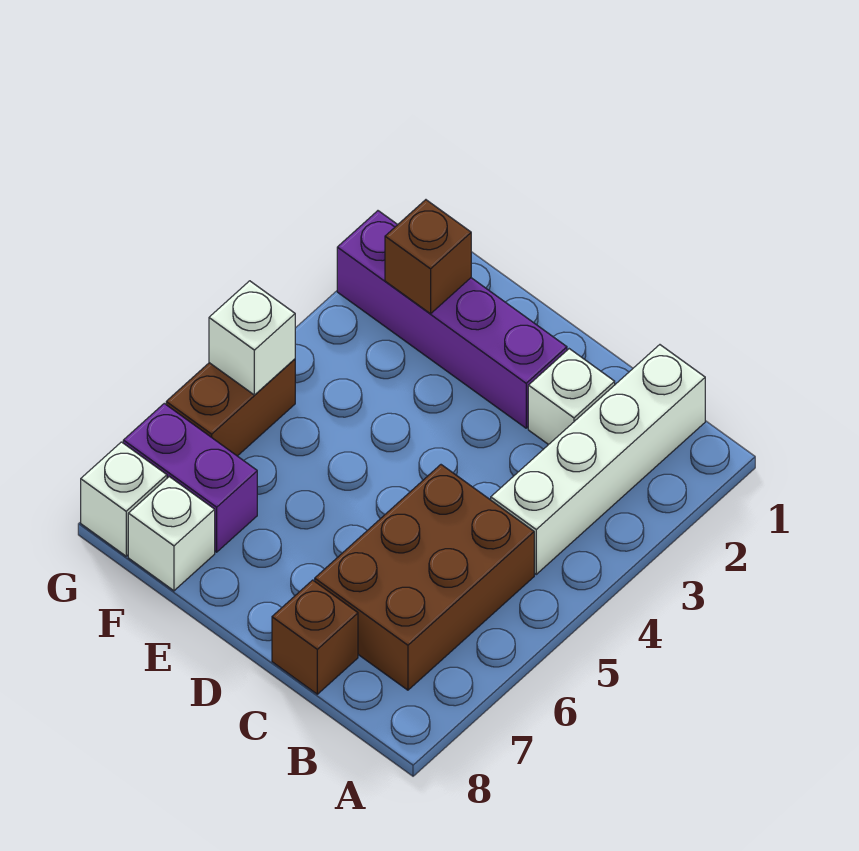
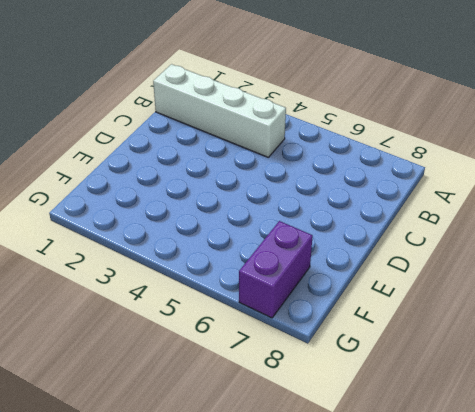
none -> brown brick B5:C7 level 1
none -> white brick C2 level 1

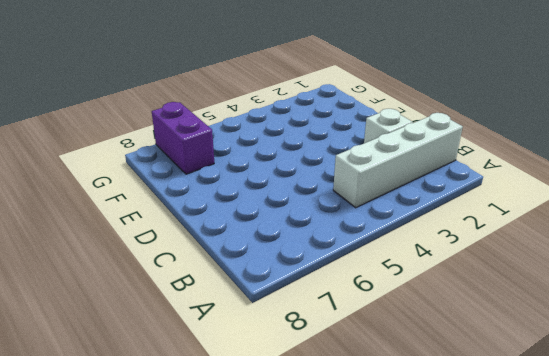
none -> brown brick B5:C7 level 1
none -> brown brick C8 level 1

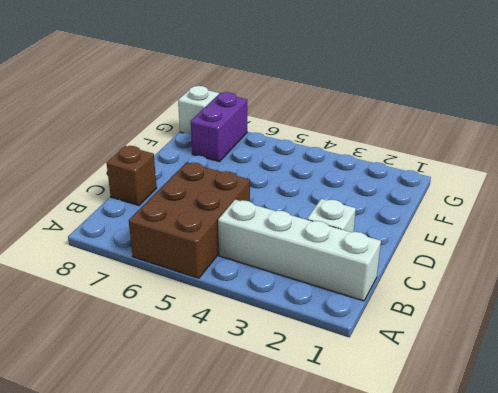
brown brick A5:C6 level 1 -> brown brick B5:C7 level 1
none -> purple brick D2:G2 level 1
none -> white brick F8 level 1

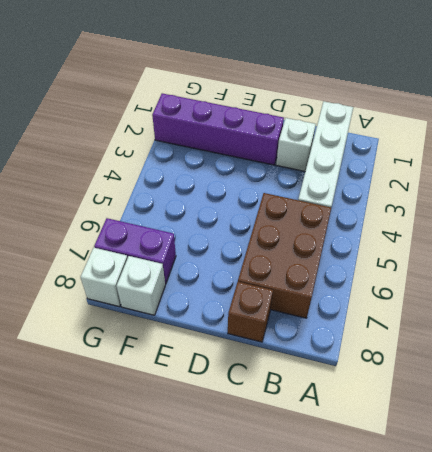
none -> brown brick G5:G6 level 1
none -> brown brick F2 level 2

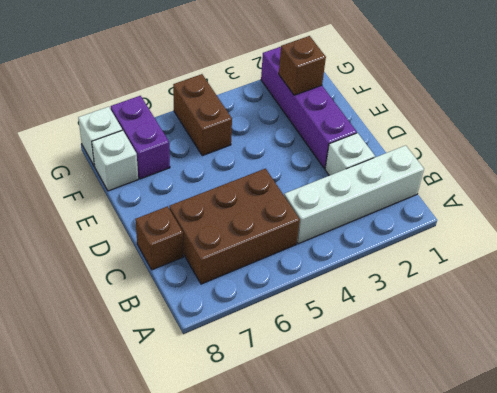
brown brick F5:G5 level 1 -> brown brick G5:G6 level 1
none -> white brick G5 level 2

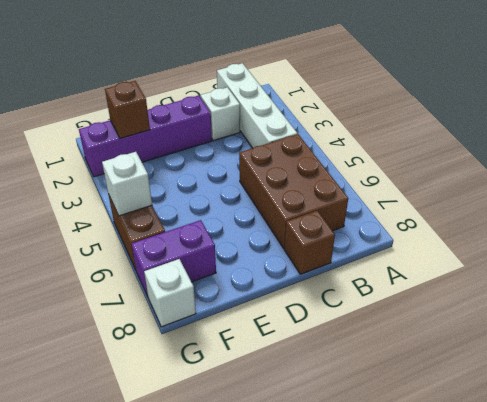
none -> white brick F8 level 1

